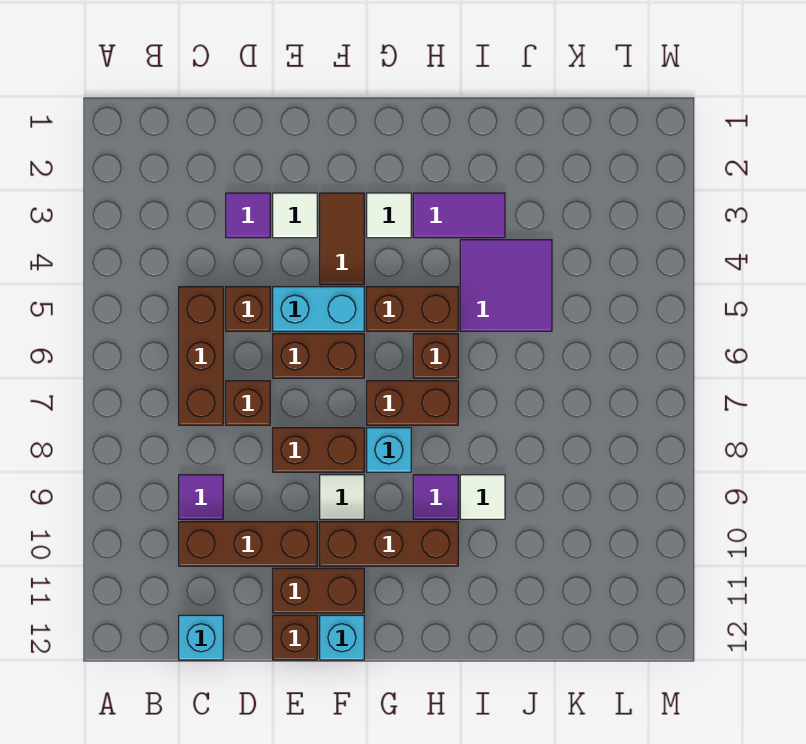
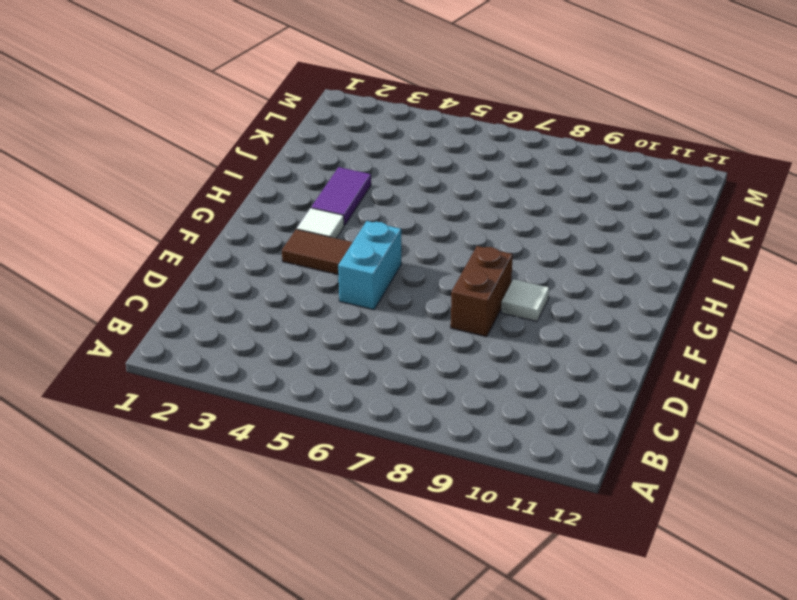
none -> brown brick C5:C7 level 1
none -> purple tile C9 level 1
none -> brown brick C10:E10 level 1

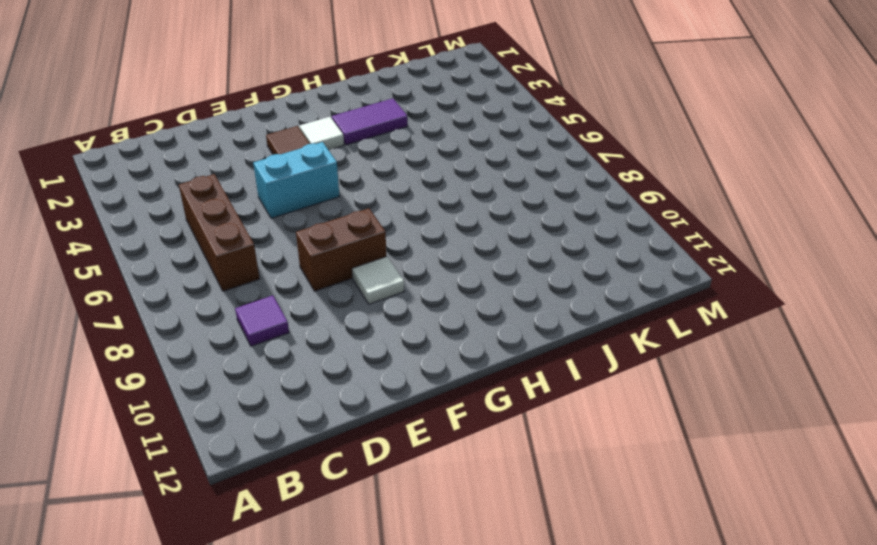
none -> brown brick C10:E10 level 1
none -> cyan brick C12 level 1
none -> purple tile D3 level 1

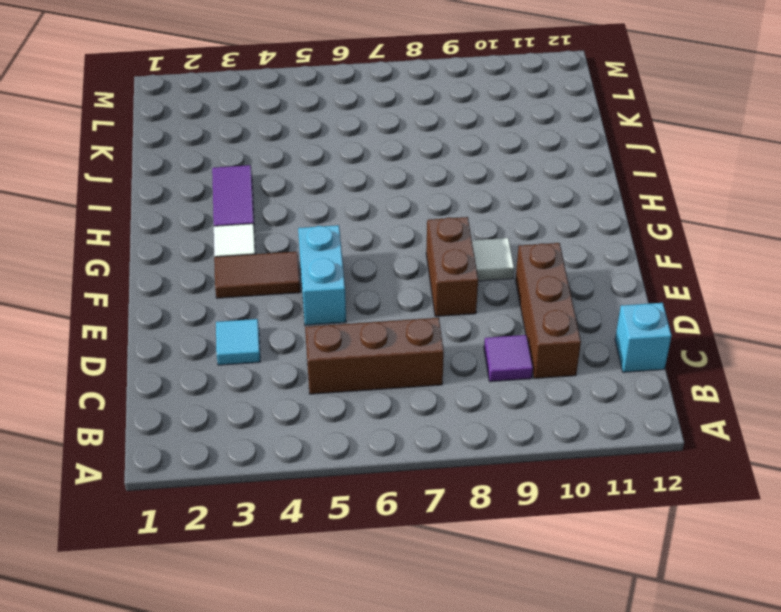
cyan tile D3 level 1 -> purple tile D3 level 1
none -> brown brick D5 level 1
none -> brown brick D7 level 1
none -> white tile E3 level 1

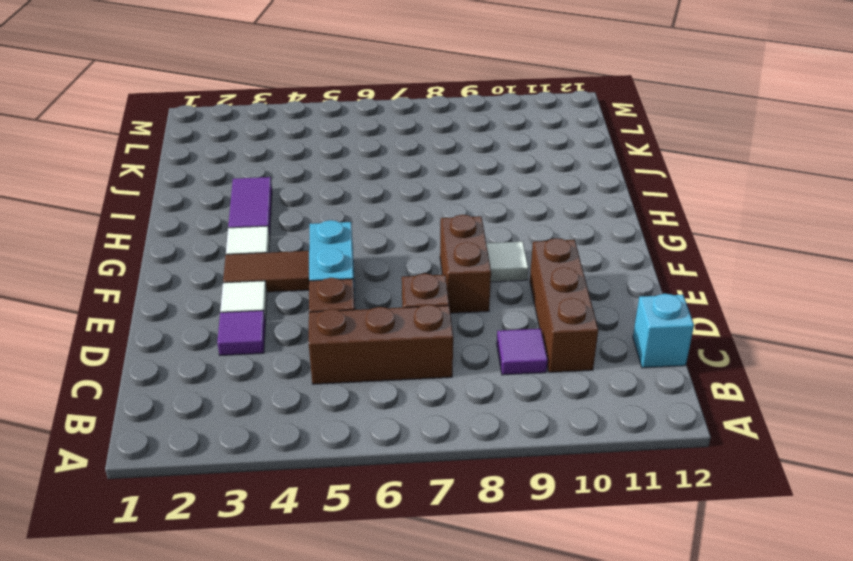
none -> brown brick E6:F6 level 1
none -> brown brick E11:F11 level 1
none -> brown brick E12 level 1

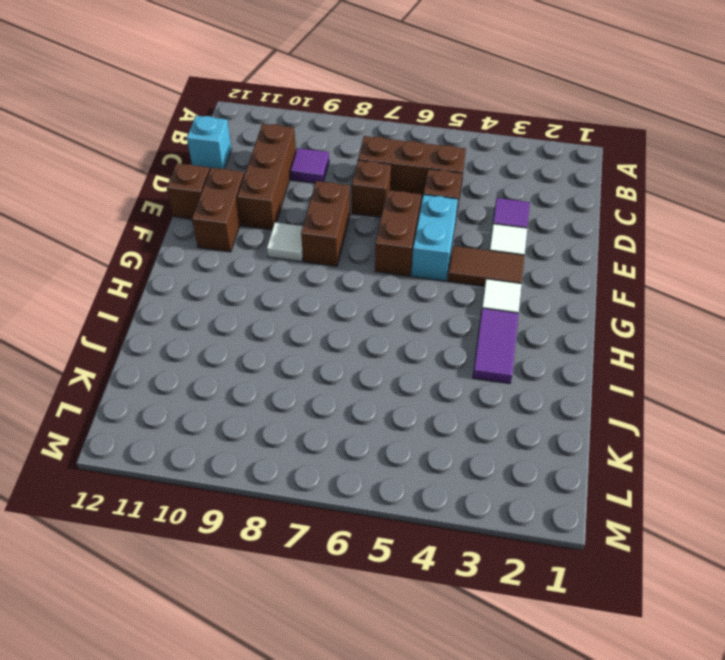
none -> brown brick F10:H10 level 1
none -> cyan brick F12 level 1
none -> brown brick G5:H5 level 1

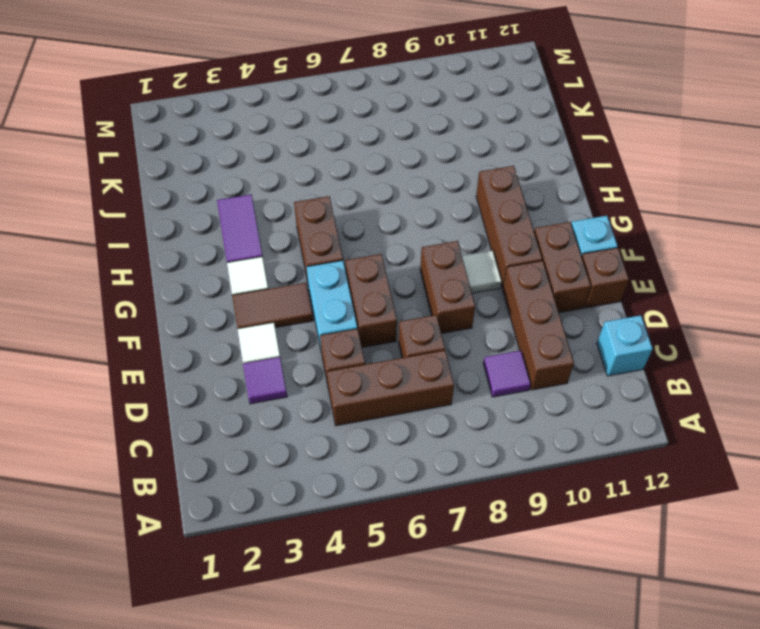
none -> brown brick G7:H7 level 1
none -> cyan brick G8 level 1
none -> brown brick H6 level 1

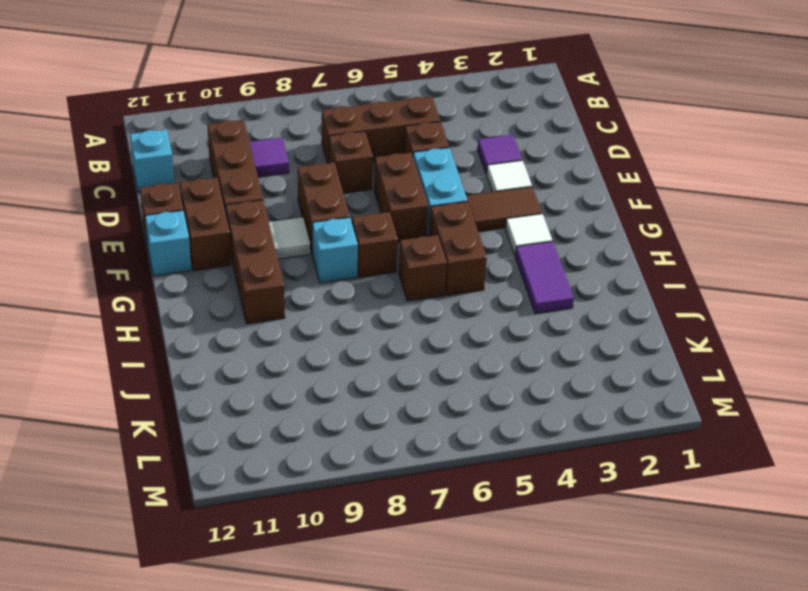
brown brick G7 level 1 -> brown brick G7:H7 level 1
none -> purple tile H9 level 1
none -> purple tile I4:J5 level 1
none -> white tile I9 level 1

